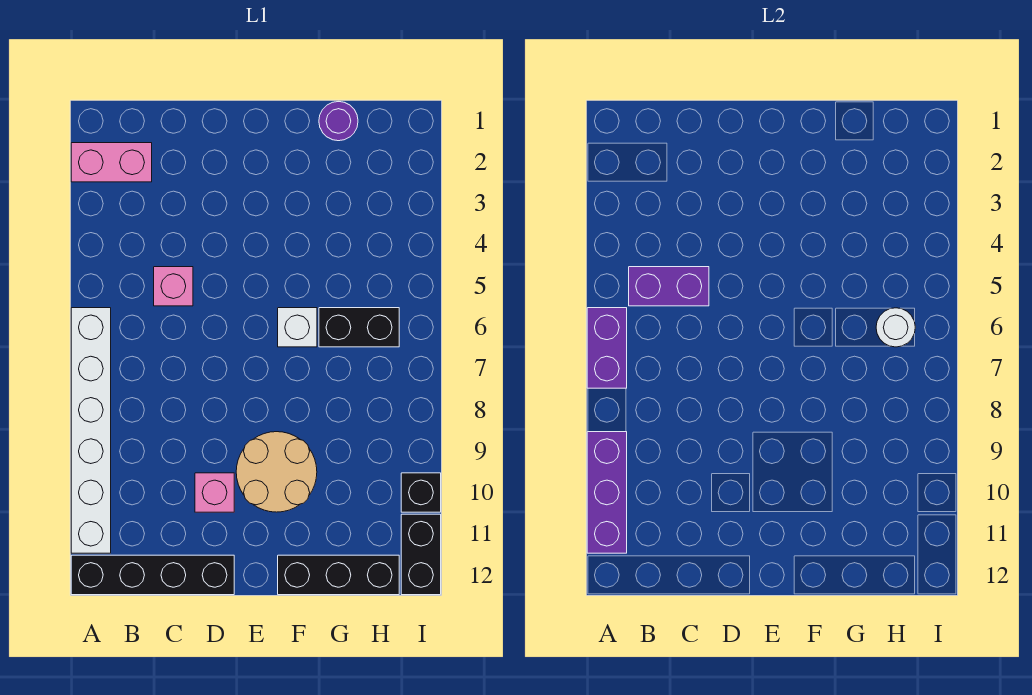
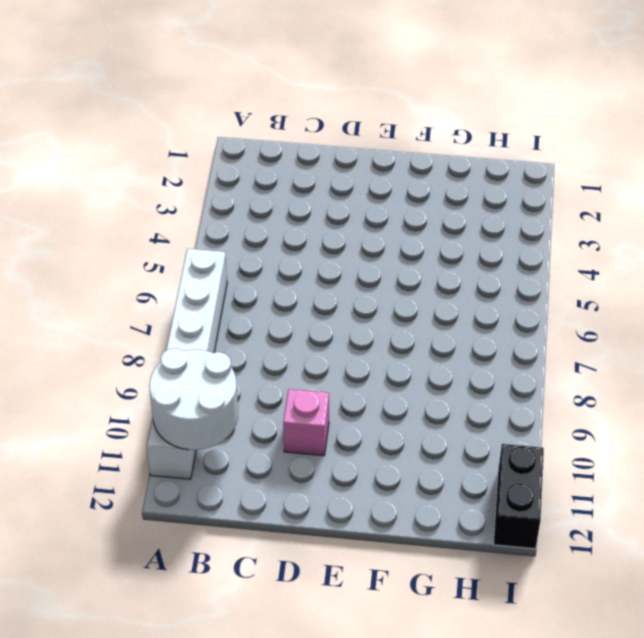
white round brick A10:B11 level 2 -> purple brick A9:A11 level 2
none -> pink brick A2:B2 level 1
none -> black brick A12:D12 level 1
none -> pink brick C5 level 1

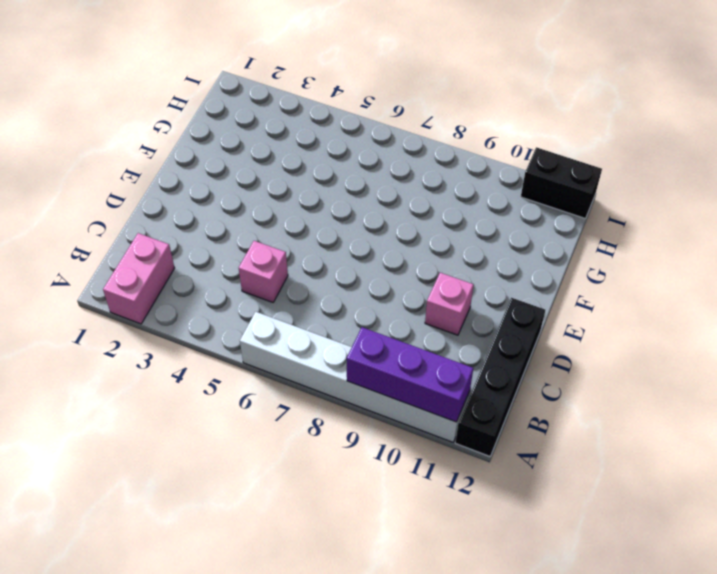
none -> tan round brick E9:F10 level 1
none -> white brick F6 level 1
none -> black brick F12:H12 level 1

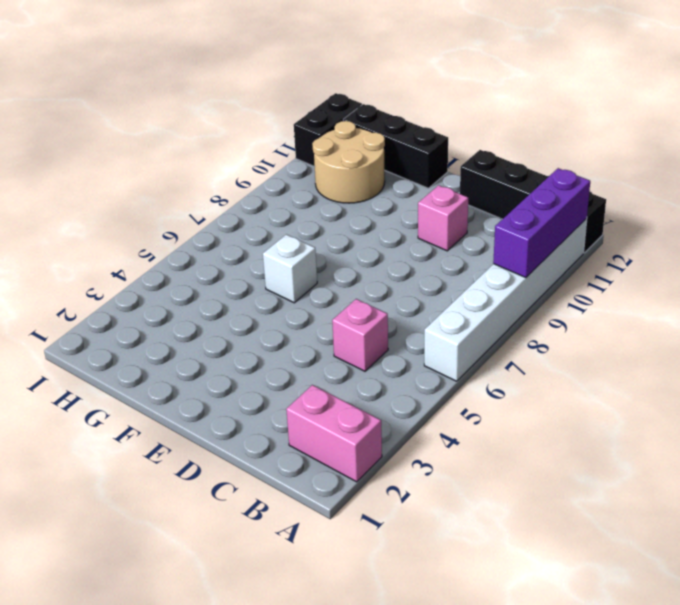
tan round brick G10:H11 level 1 -> tan round brick E9:F10 level 1
none -> purple round brick G1 level 1
none -> black brick G6:H6 level 1
none -> black brick I10 level 1

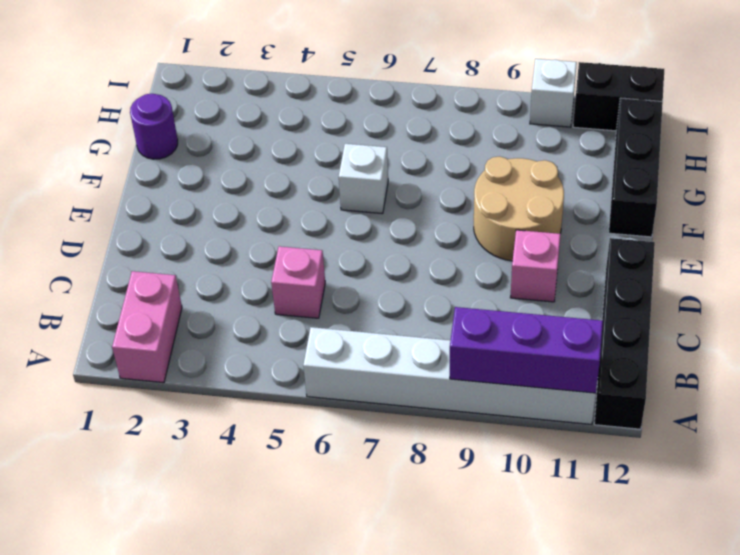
white brick I10 level 1 -> black brick I10 level 1
none -> black brick G6:H6 level 1
none -> purple brick A6:A7 level 2
none -> purple brick B5:C5 level 2

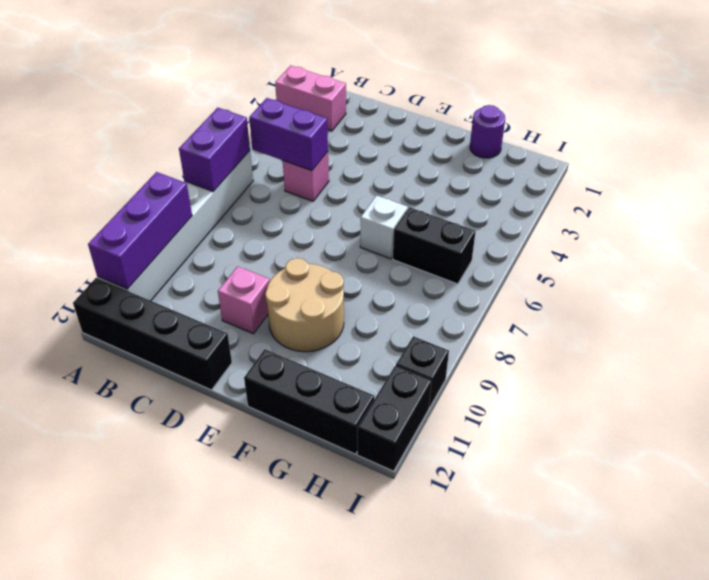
none -> white round brick H6 level 2

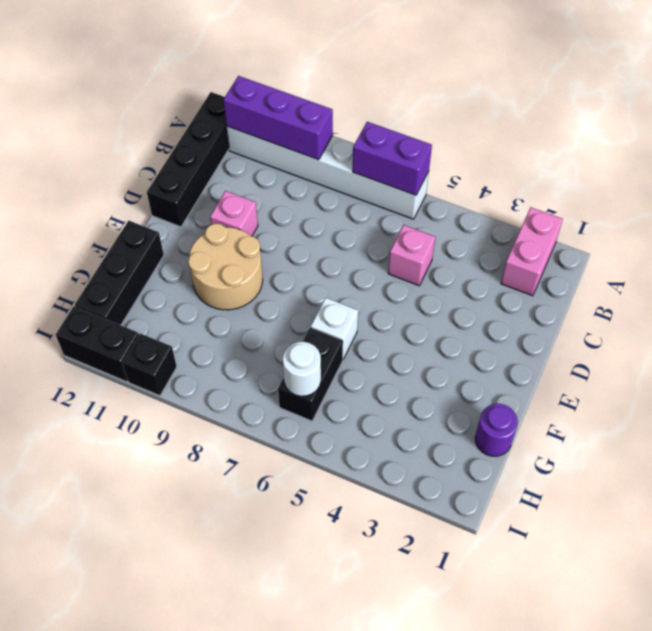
none -> purple brick B5:C5 level 2

